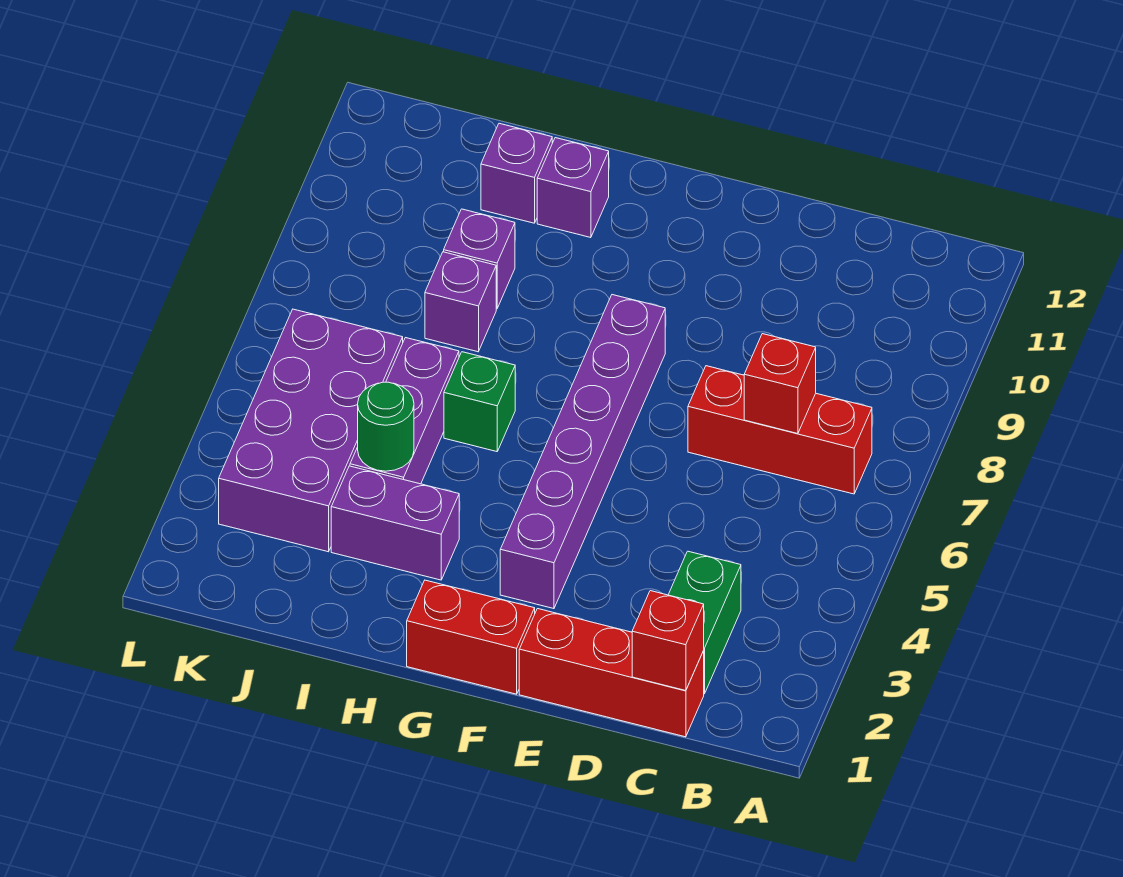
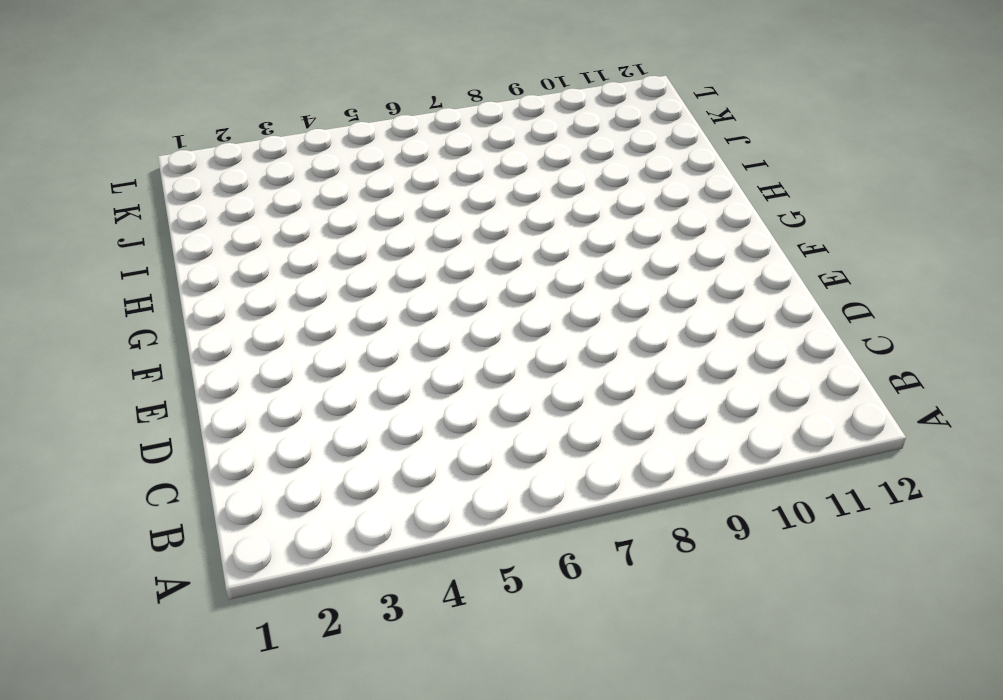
none -> red brick B7:D7 level 1
none -> red brick C1:E1 level 1
none -> green brick C2:C3 level 1

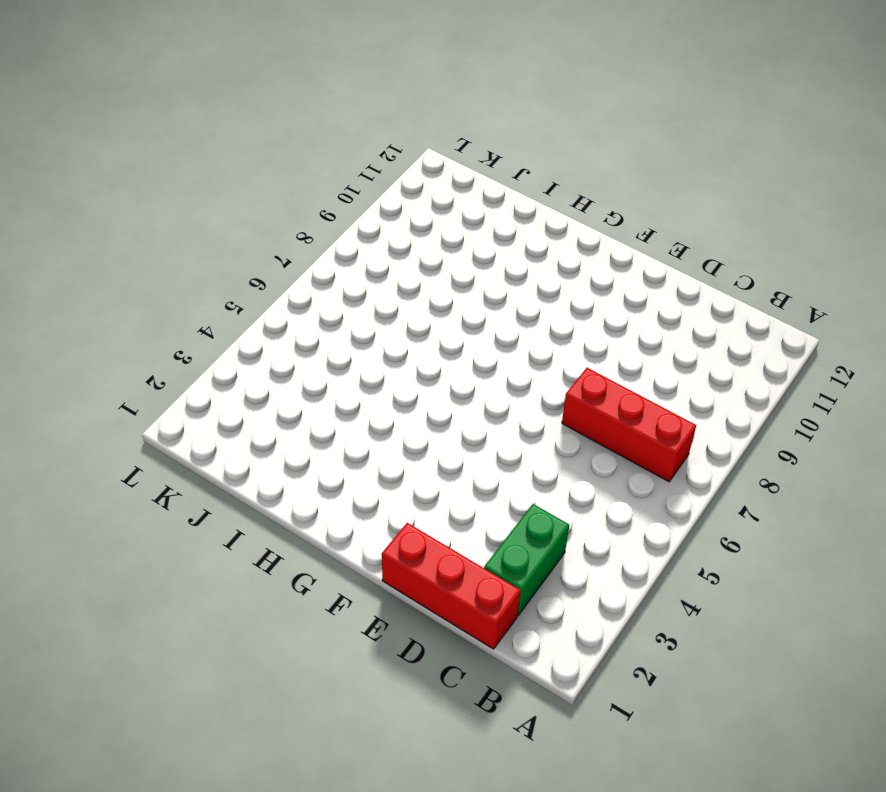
none -> red brick F1:G1 level 1
none -> purple brick F3:F8 level 1
none -> purple brick H3:I3 level 1

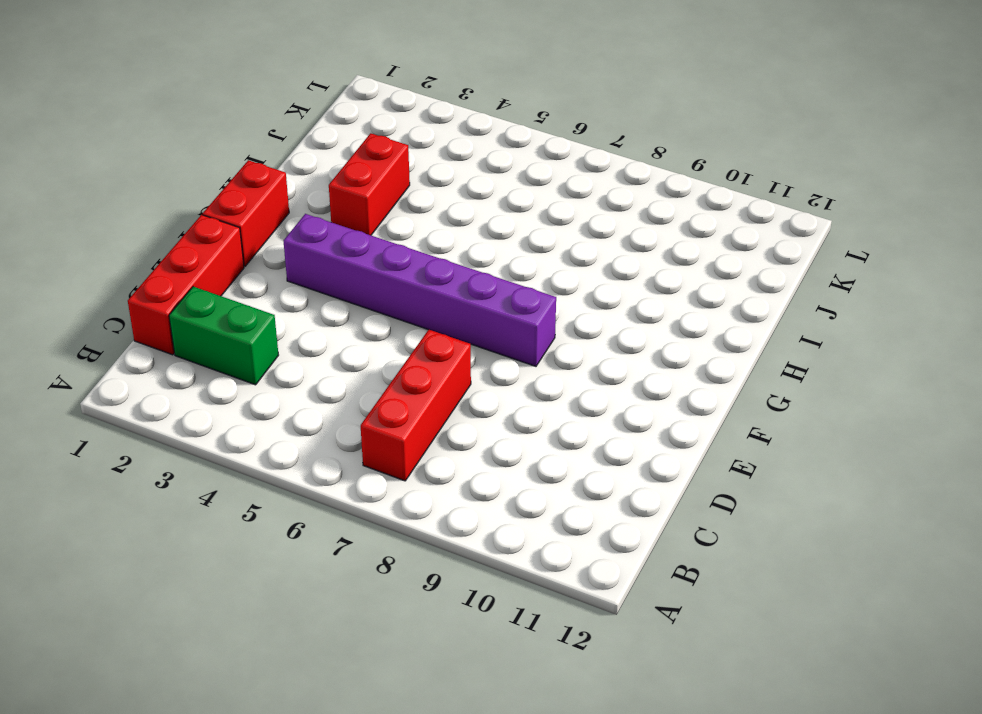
red brick H3:I3 level 1 -> purple brick H3:I3 level 1
none -> green brick H6 level 1
none -> purple brick H11 level 1
none -> purple brick I4:I6 level 1

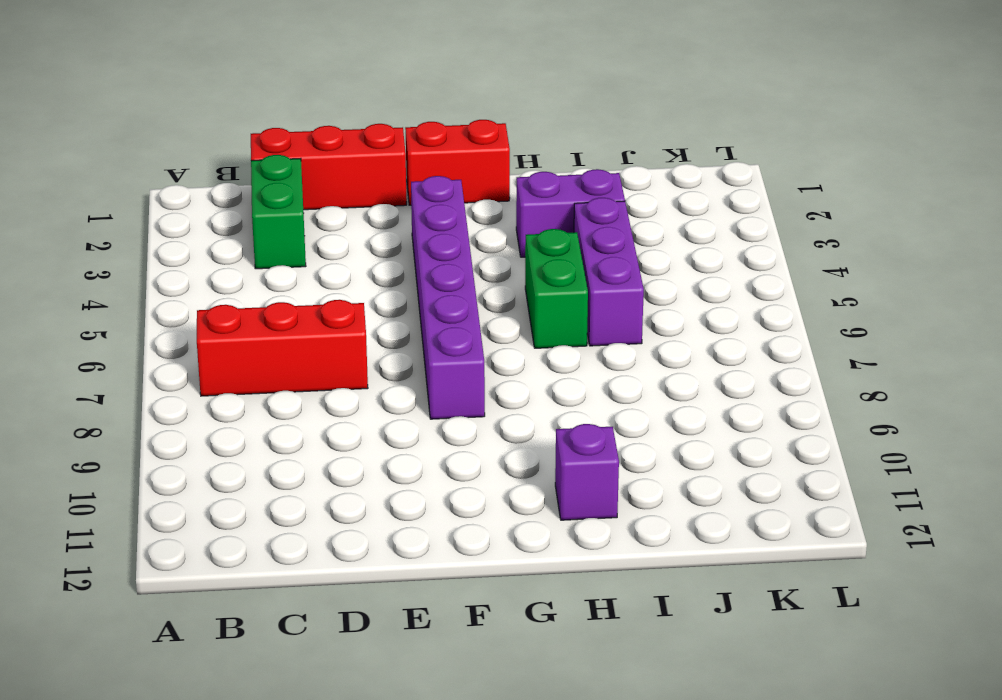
green brick H5:H6 level 1 -> green brick H6 level 1
none -> purple brick I8 level 1
none -> purple brick I9 level 1
none -> purple brick I11 level 1

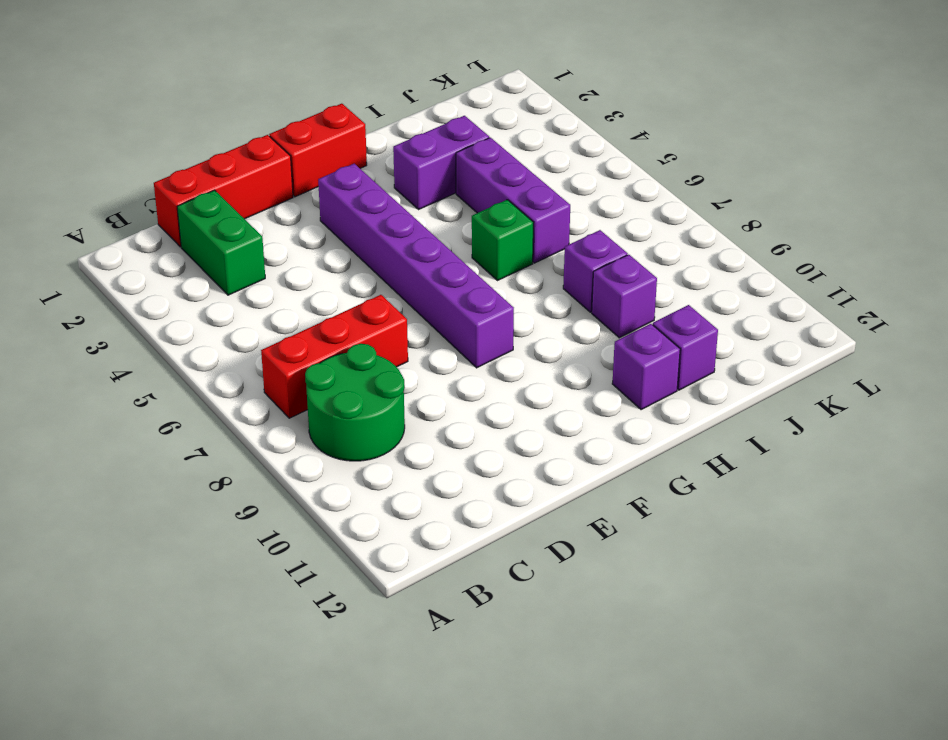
green round brick B8:C9 level 1 -> none
none -> purple brick J3:K6 level 1
none -> red brick C1 level 2
none -> red brick C7 level 2

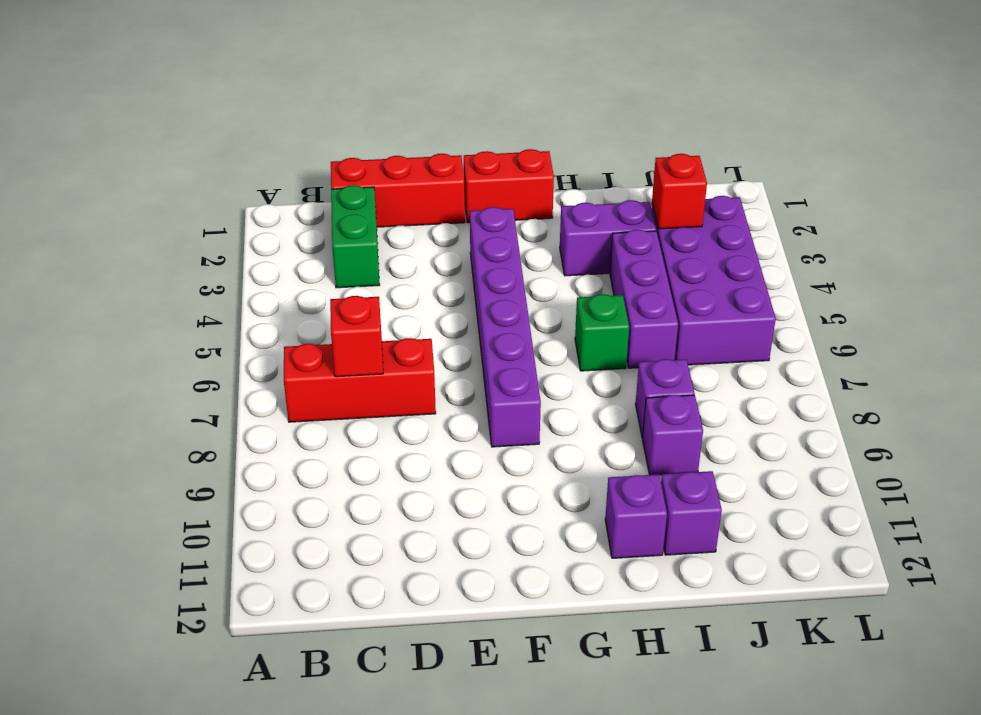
red brick J3 level 2 -> red brick C1 level 2
none -> green round brick I4 level 2

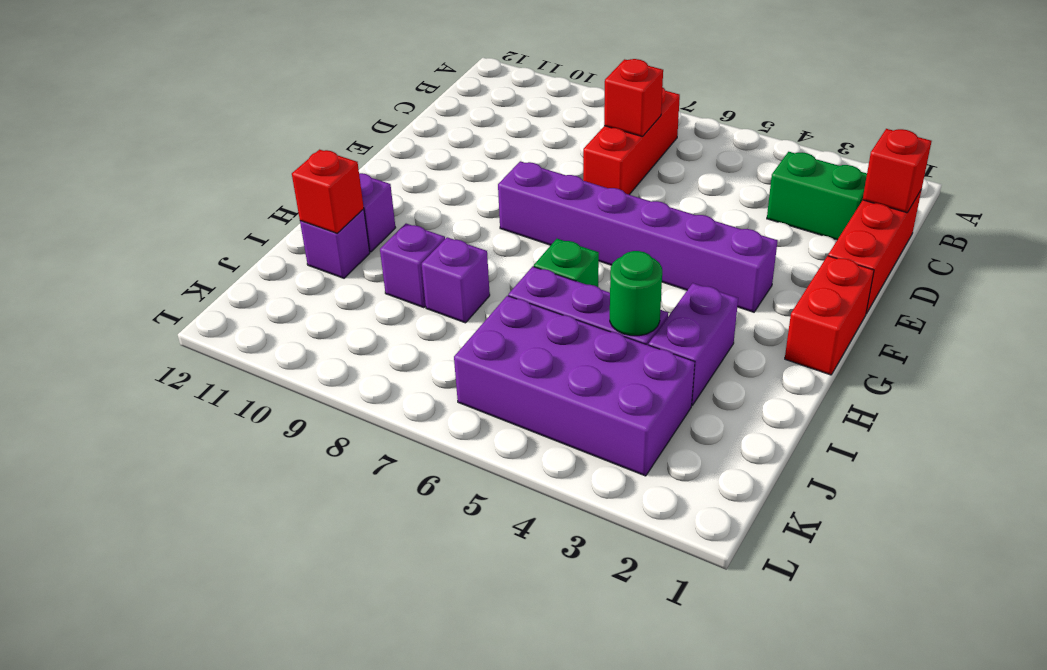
red brick I11 level 2 -> none

